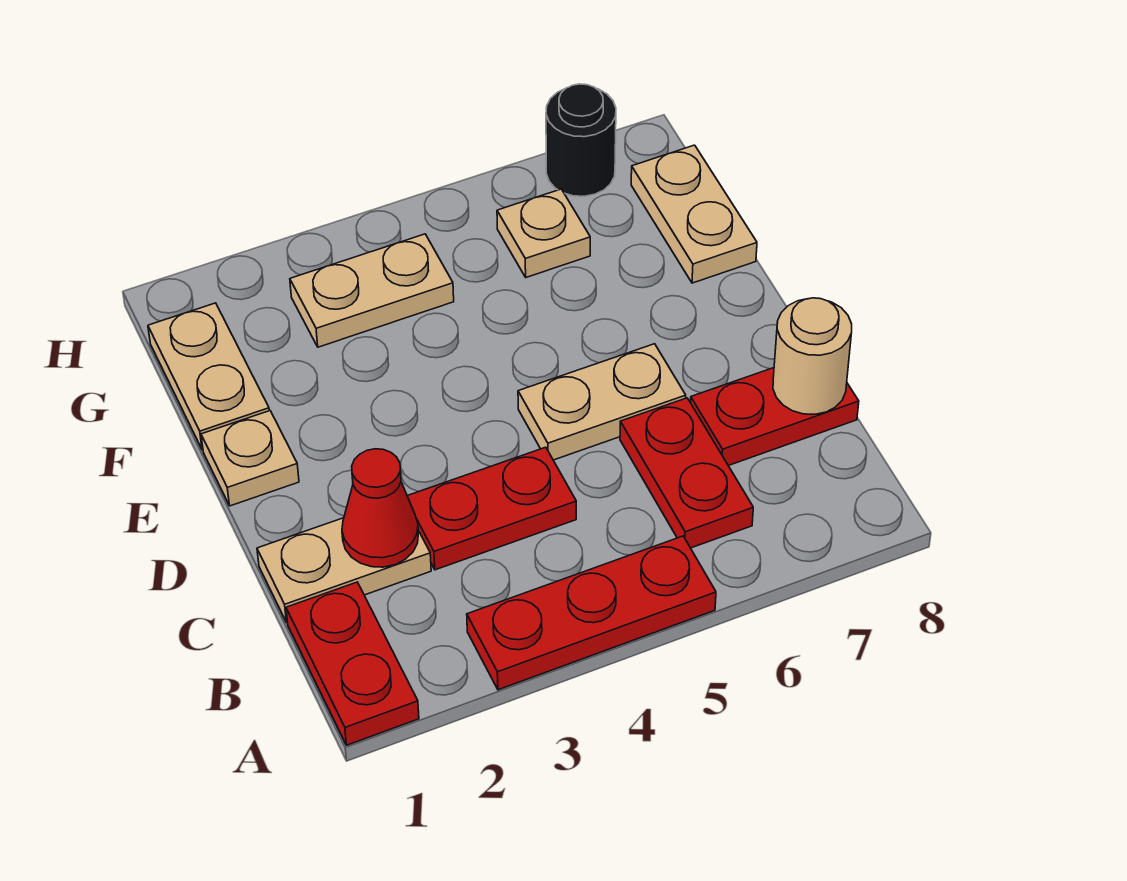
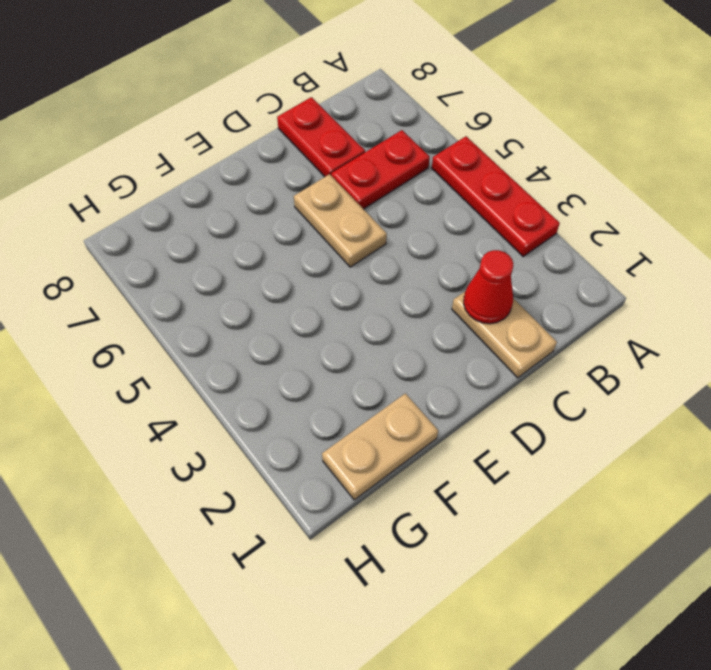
none -> red plate A1:B1 level 1
none -> red plate C3:C4 level 1
none -> tan plate E1 level 1

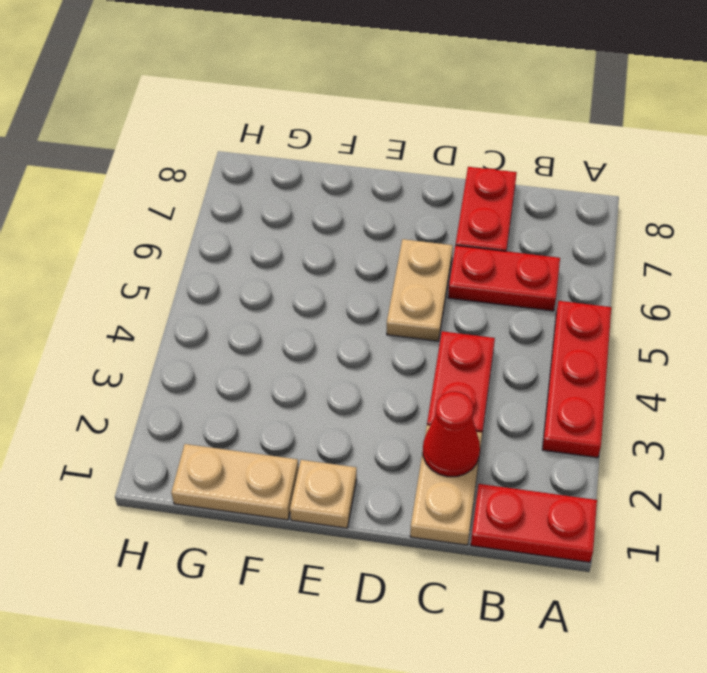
none -> tan plate F8:G8 level 1
none -> tan plate G3:G4 level 1
none -> tan plate G6 level 1

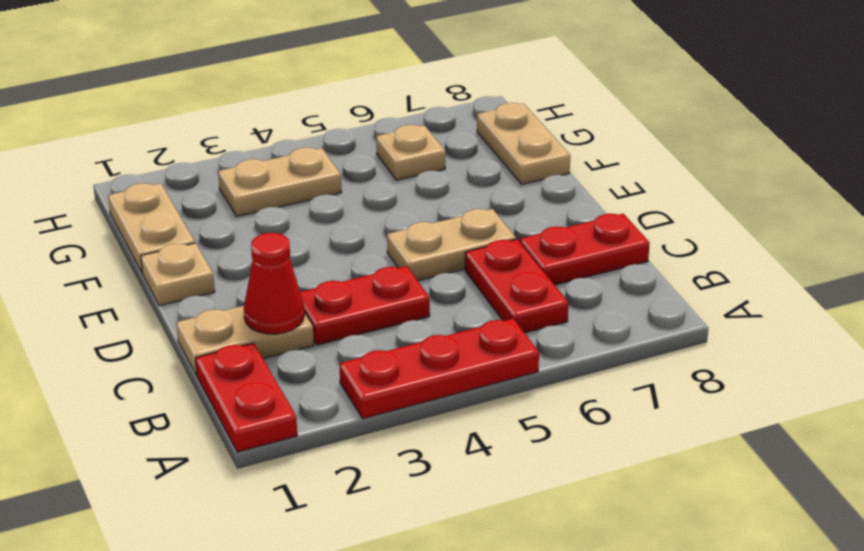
none -> black round brick H7 level 1
none -> tan round brick C8 level 2

